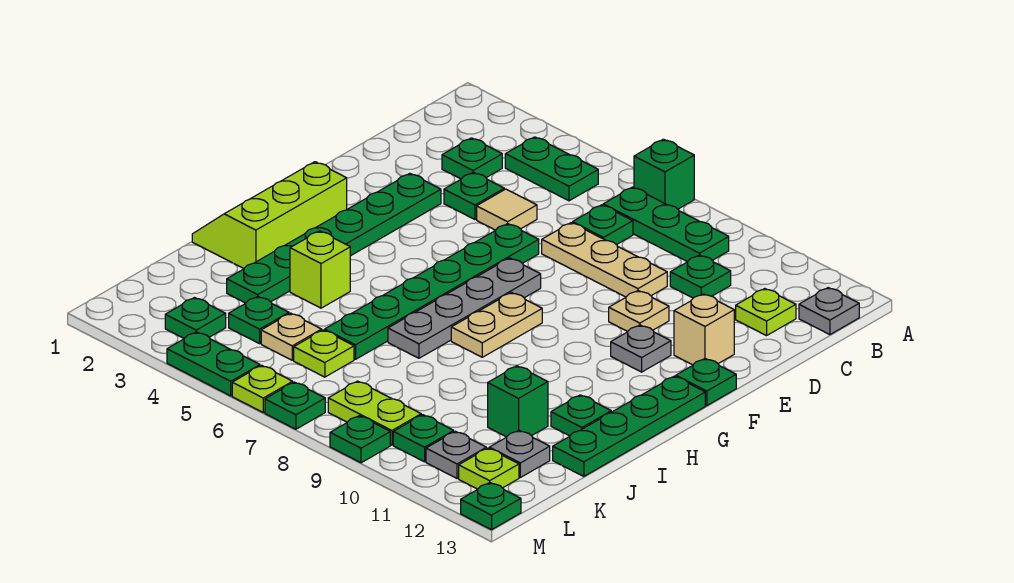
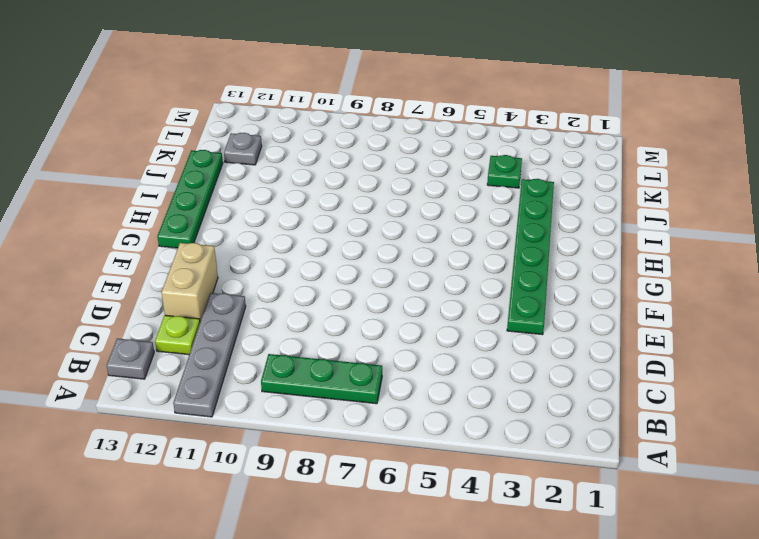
grey plate A11:D11 level 1 -> grey plate F7:I7 level 1
tan brick D12:E12 level 1 -> tan brick E12 level 1
none -> green brick A7 level 1
none -> green plate B4:B5 level 1
none -> green plate C3 level 1
none -> green plate C7 level 1

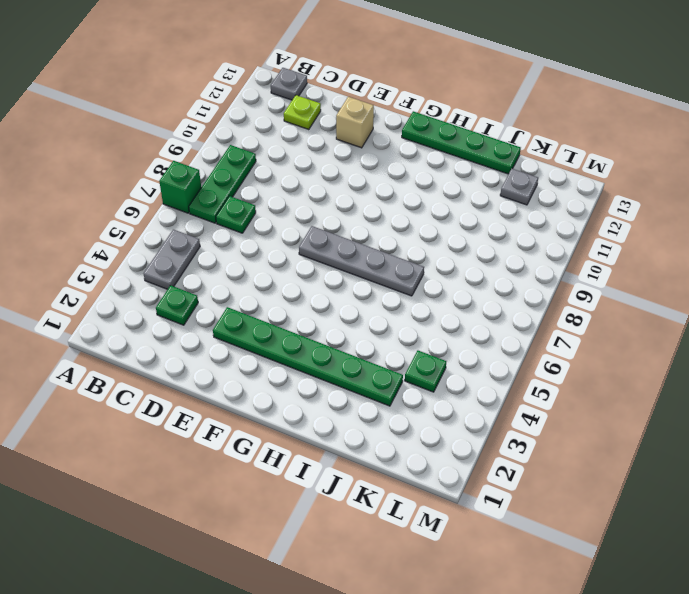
grey plate B4:B5 level 1 -> green plate B4:B5 level 1
none -> green plate C10 level 1
none -> green plate D4 level 1
none -> tan tile D5 level 1
none -> tan plate D7:D9 level 1

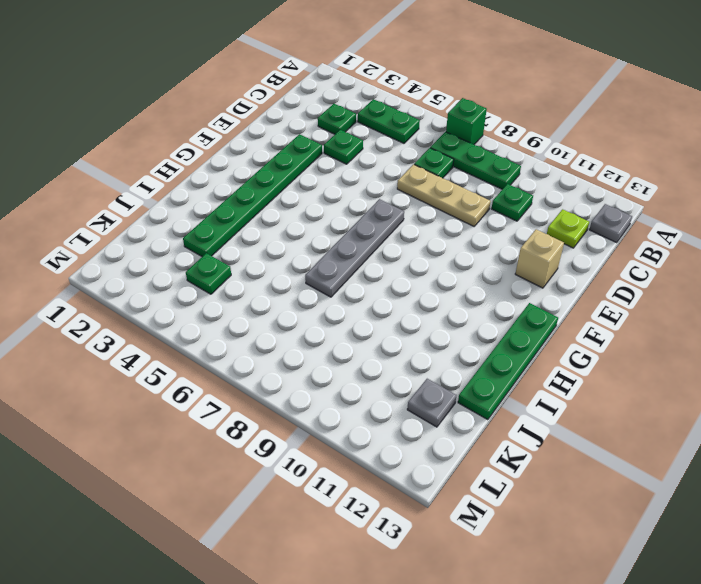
none -> tan tile D5 level 1
none -> green plate E6:J6 level 1
none -> tan plate E10 level 1
none -> grey plate F11 level 1

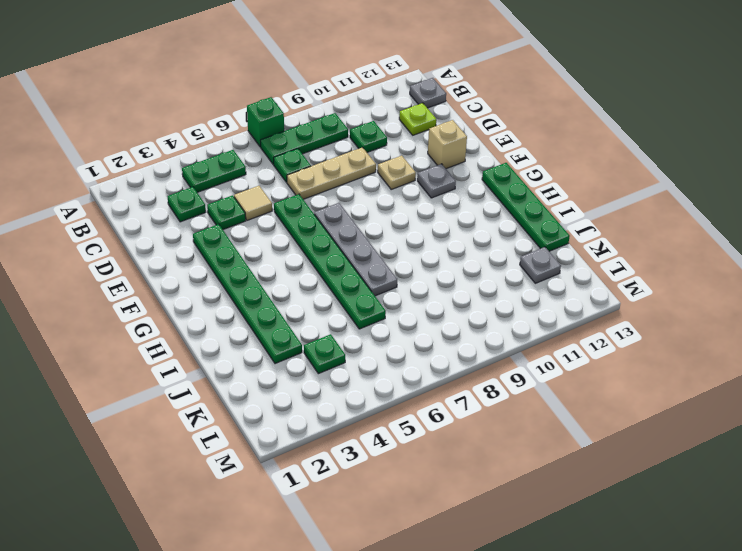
none -> green plate F13 level 1
none -> lime slope G1:I2 level 1 top 2
none -> tan plate G8:H8 level 1
none -> lime brick I4 level 1

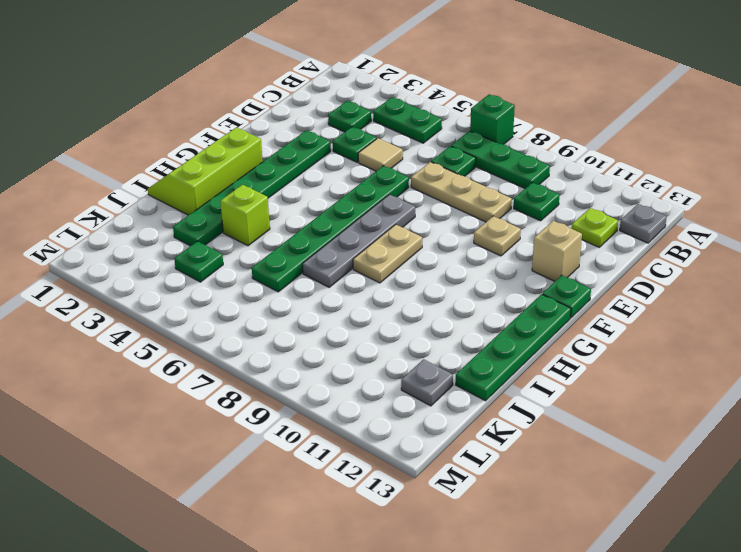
none -> grey plate F11 level 1
none -> green plate I12 level 1
none -> green brick J11 level 1
none -> tan plate K5 level 1

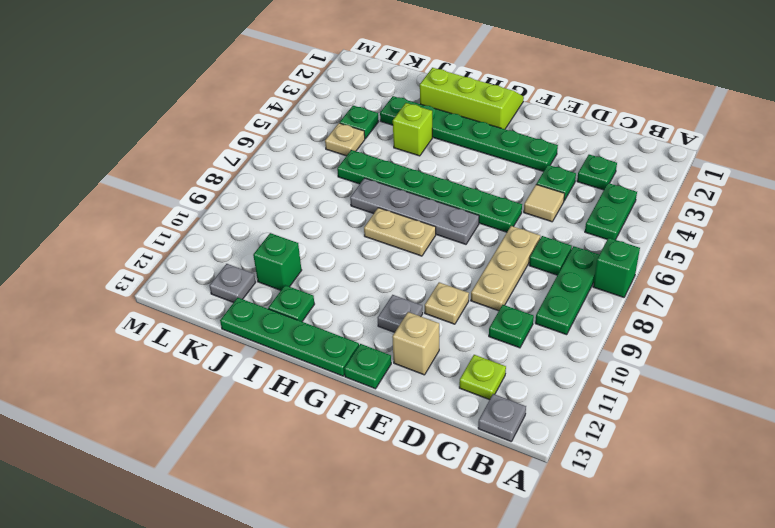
none -> lime plate K6 level 1
none -> green plate L3 level 1
none -> lime plate L8:L9 level 1
none -> green plate L10 level 1

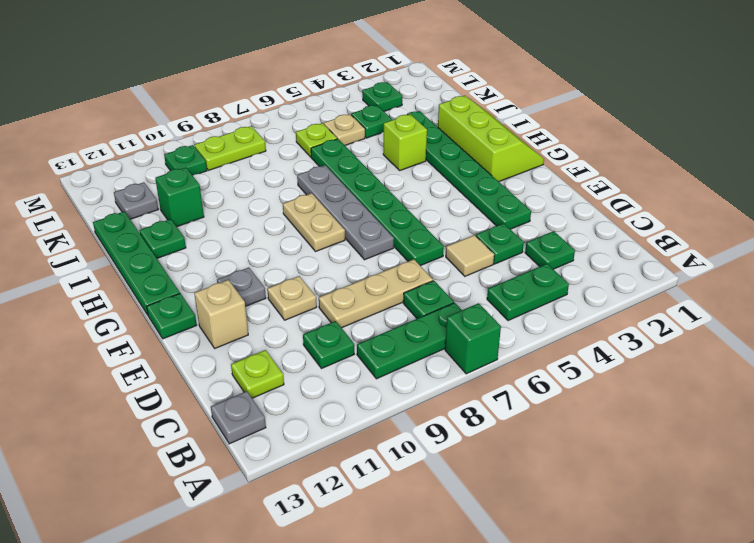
none -> grey plate L11 level 1
none -> lime plate L12 level 1
none -> green plate M4:M5 level 1
none -> lime plate M6 level 1

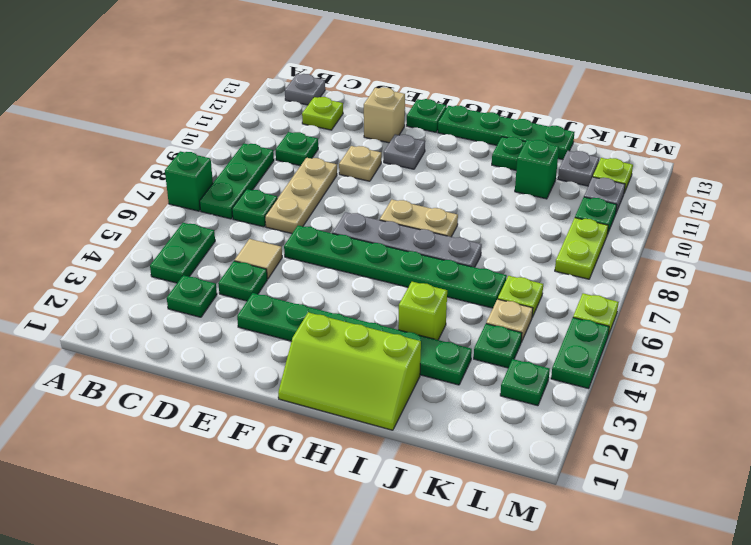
none -> green plate M7 level 1
none -> green plate M9 level 1
none -> green plate M13 level 1

